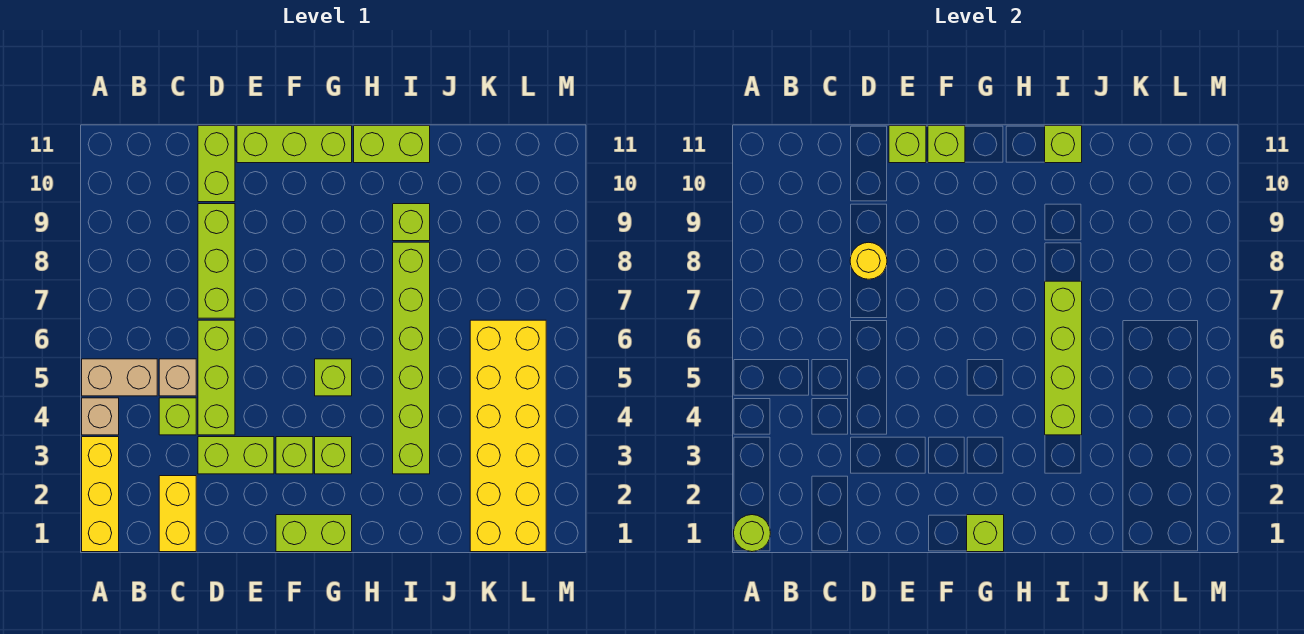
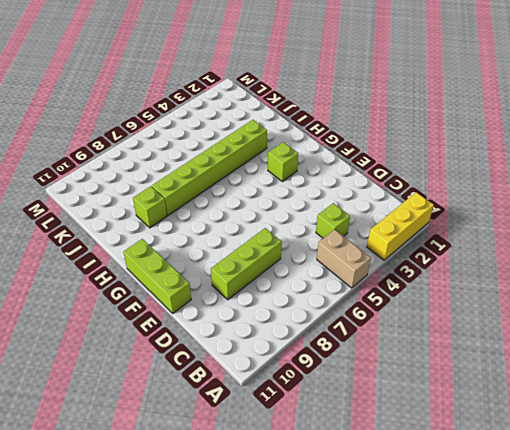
none -> tan brick A4 level 1
none -> yellow brick C1:C2 level 1
none -> tan brick C5 level 1

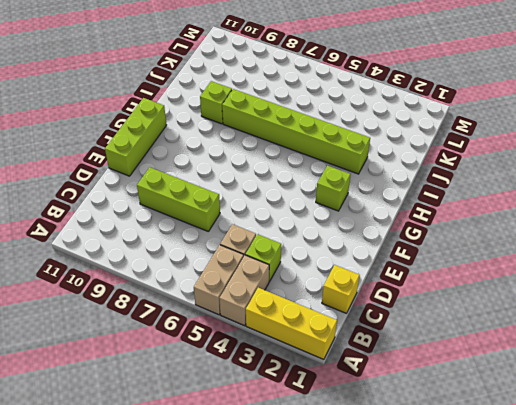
tan brick A4:B4 level 1 -> tan brick A4 level 1
yellow brick C1 level 1 -> yellow brick C1:C2 level 1
none -> lime brick D3:E3 level 1
none -> lime brick D4:D6 level 1
none -> lime brick D10:D11 level 1

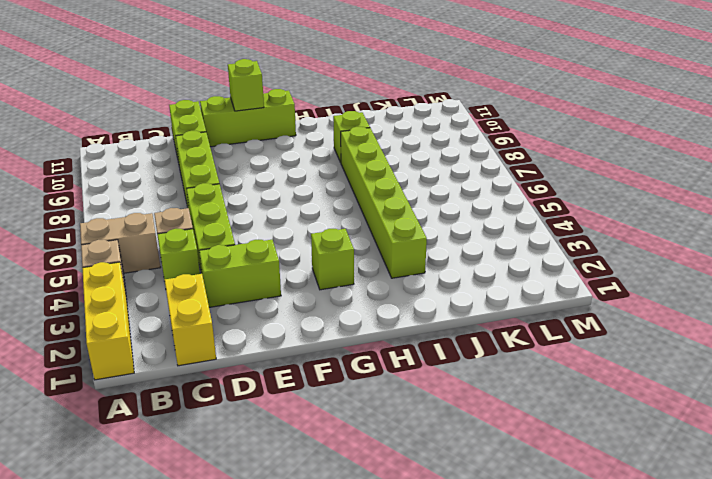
none -> lime brick F1:G1 level 1
none -> lime brick F3 level 1
none -> lime brick G5 level 1

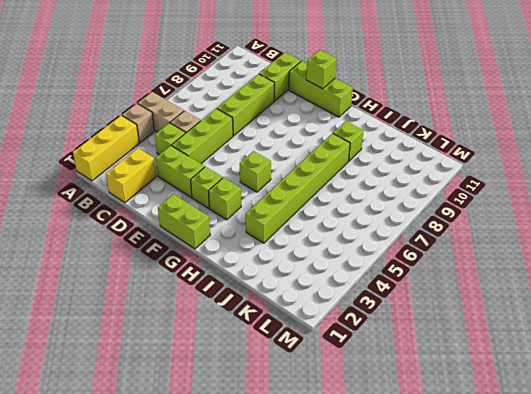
none -> lime brick H11:I11 level 1
none -> yellow brick K1:L6 level 1
none -> lime round brick A1 level 2

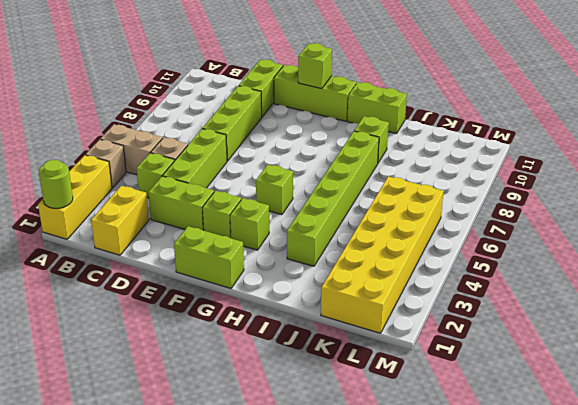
none -> yellow round brick D8 level 2
none -> lime brick E11 level 2
none -> lime brick G1 level 2

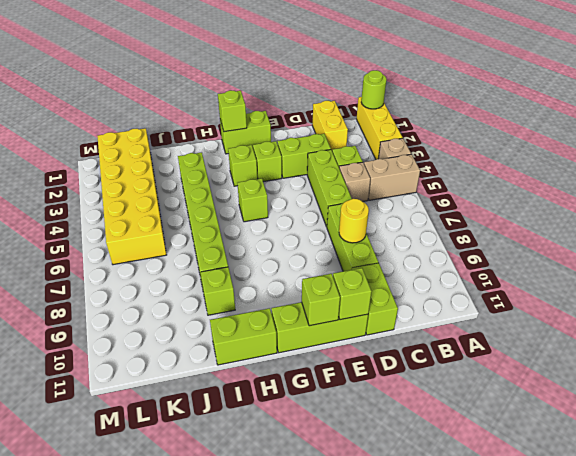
none -> lime brick I4:I7 level 2
none -> lime brick I11 level 2

